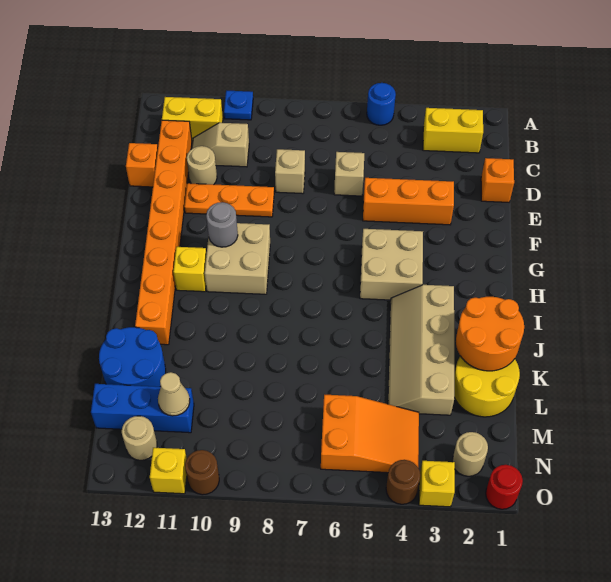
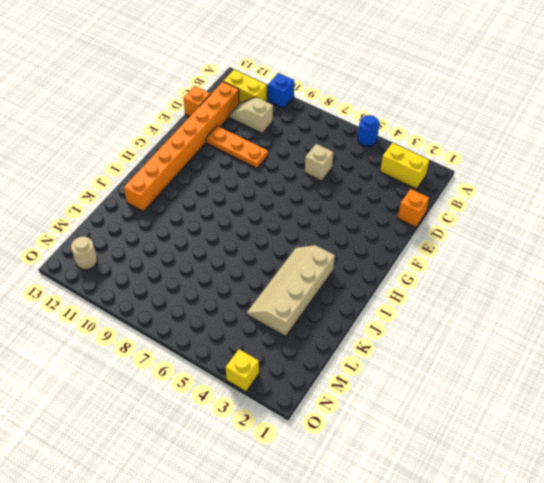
blue brick A10 level 1 -> blue plate A10 level 1
none -> tan brick D8 level 1
none -> tan round brick D11 level 1
none -> orange brick E3:E5 level 1
none -> tan brick G4:H5 level 1

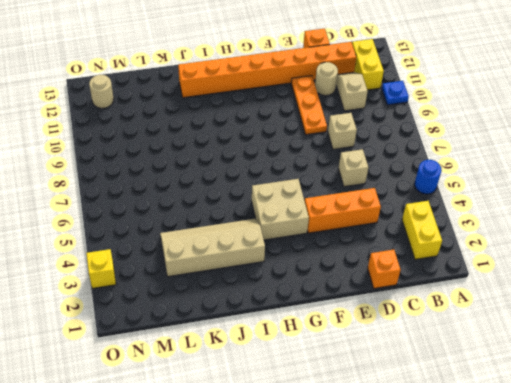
orange brick D4:F4 level 1 -> orange brick E3:E5 level 1
none -> tan brick G9:H10 level 1
none -> yellow brick H11 level 1
none -> yellow round brick K1:L2 level 1
none -> blue round brick K12:L13 level 1

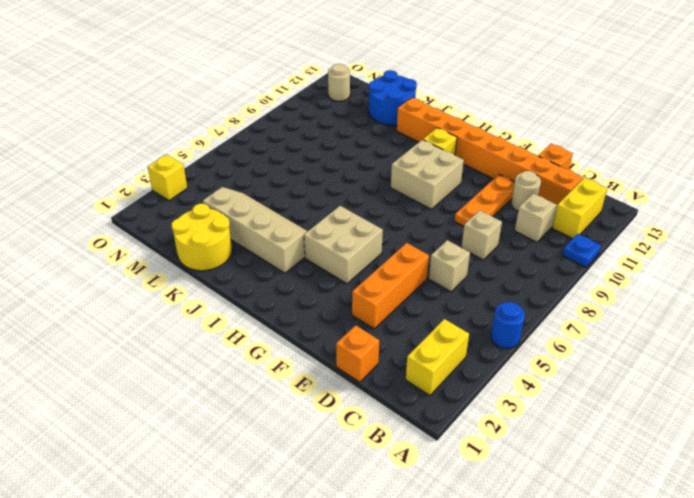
none -> orange slope M4:N6 level 1 top 6
none -> blue brick M11:M13 level 1
none -> tan round brick N2 level 1
none -> red round brick O1 level 1

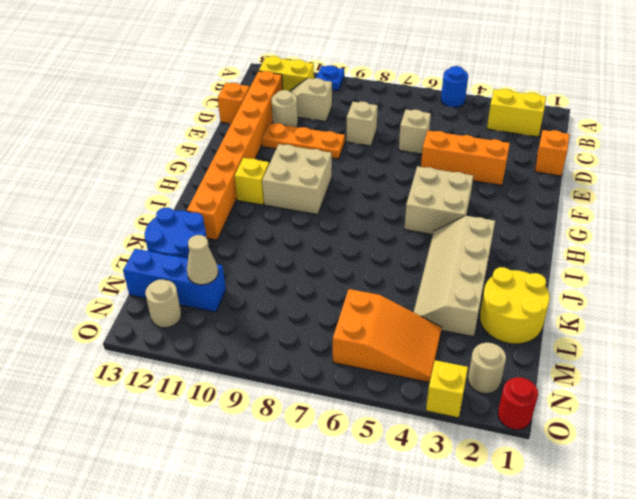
none -> brown round brick O4 level 1
none -> brown round brick O10 level 1
none -> yellow brick O11 level 1
none -> grey round brick G10 level 2

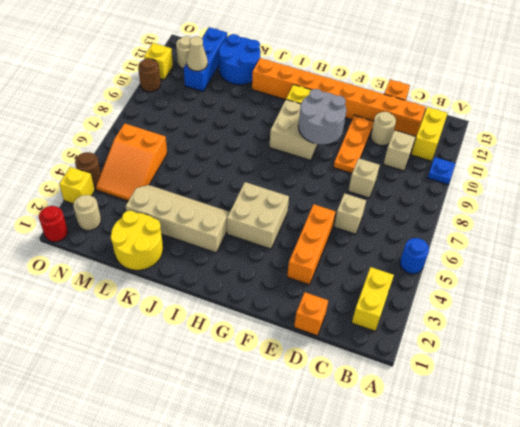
grey round brick F9:G10 level 2 -> grey round brick G10 level 2
none -> orange round brick J1:K2 level 2

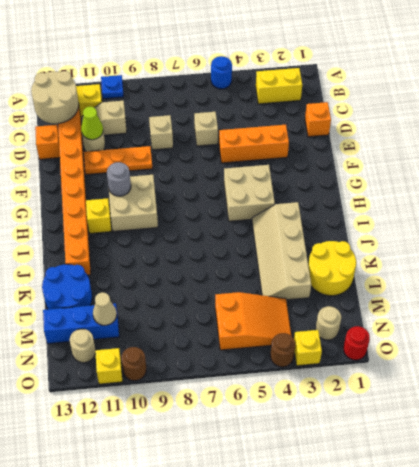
tan round brick B12:C13 level 2 -> none
lime cone D11 level 2 -> none
none -> orange round brick J1:K2 level 2

